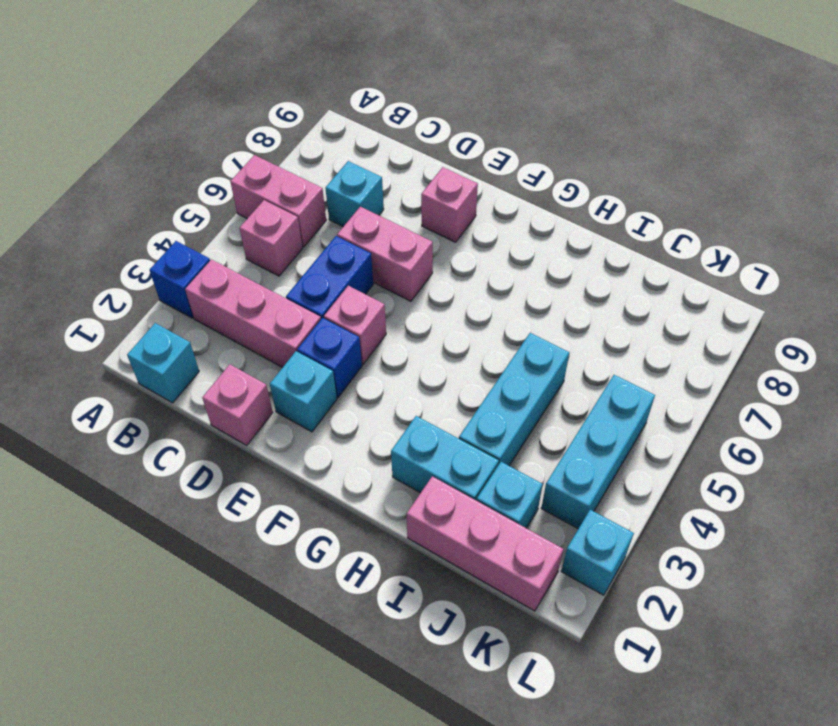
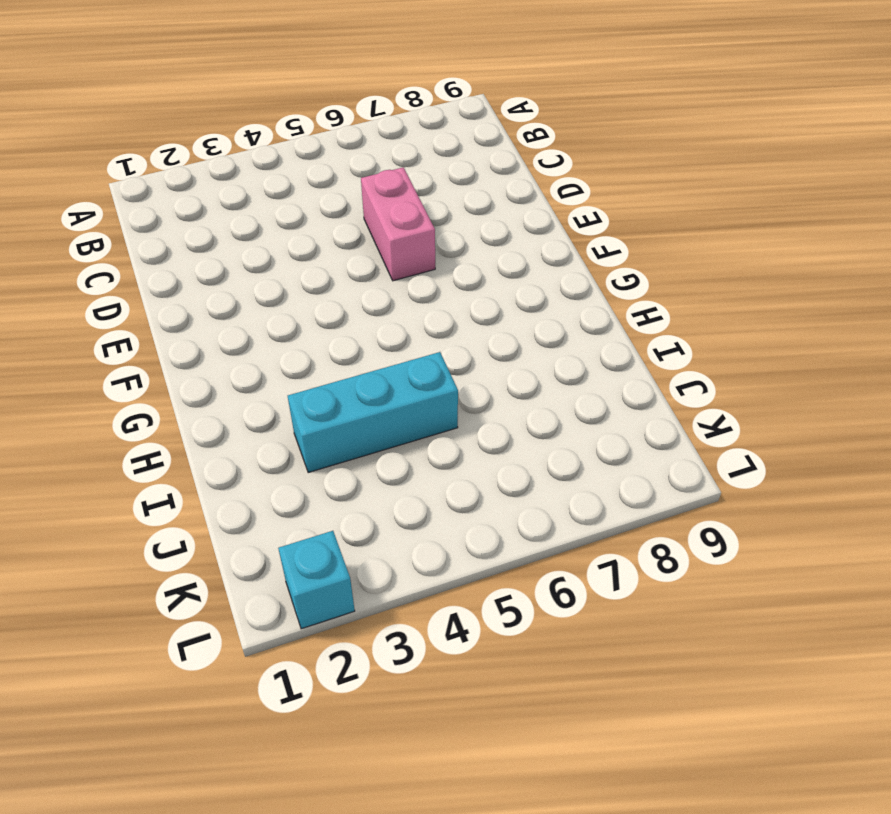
none -> blue brick A3 level 1
none -> pink brick A6:B6 level 1
none -> cyan brick B1 level 1

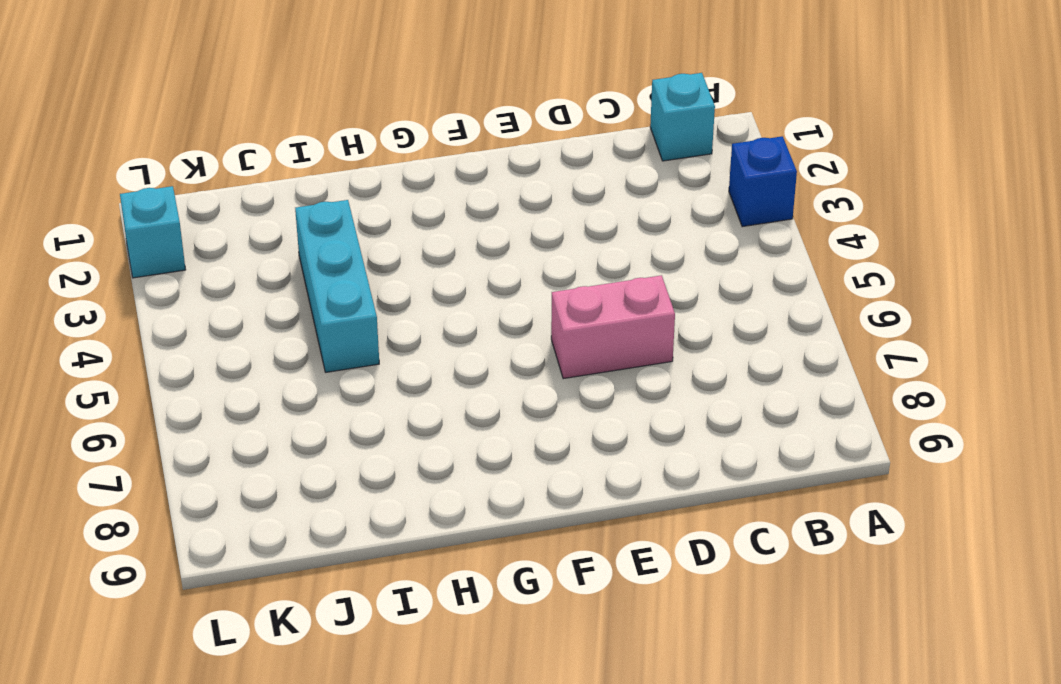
none -> pink brick A6:B6 level 1
none -> pink brick B3:D3 level 1
none -> pink brick B5 level 1

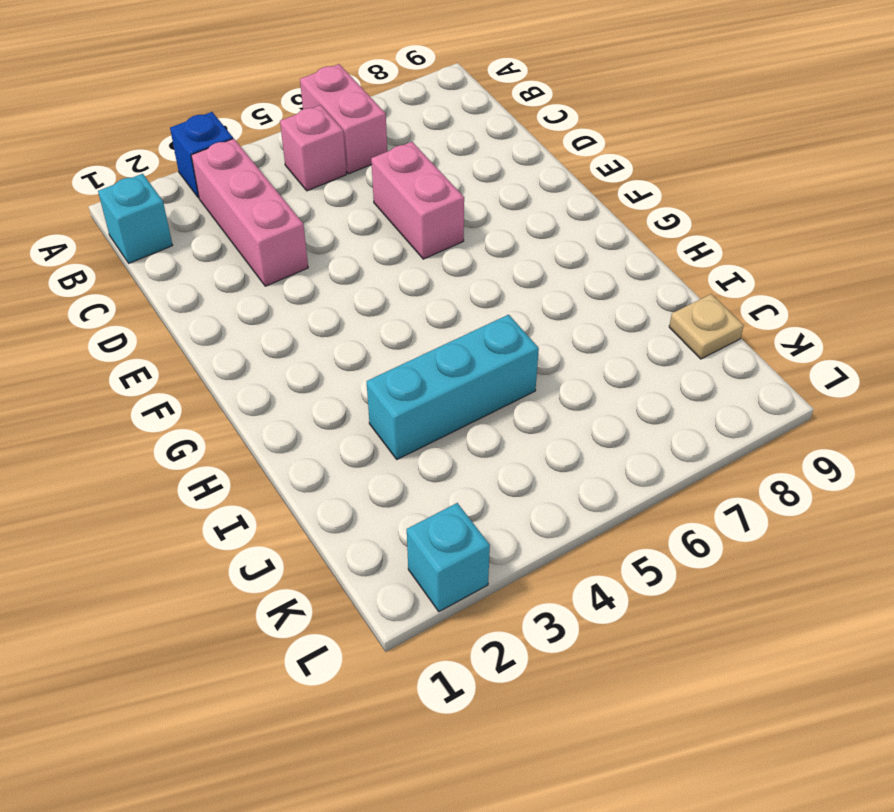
tan plate J9 level 1 -> none
none -> cyan brick C7 level 1
none -> pink brick D1 level 1
none -> blue brick D4:D5 level 1

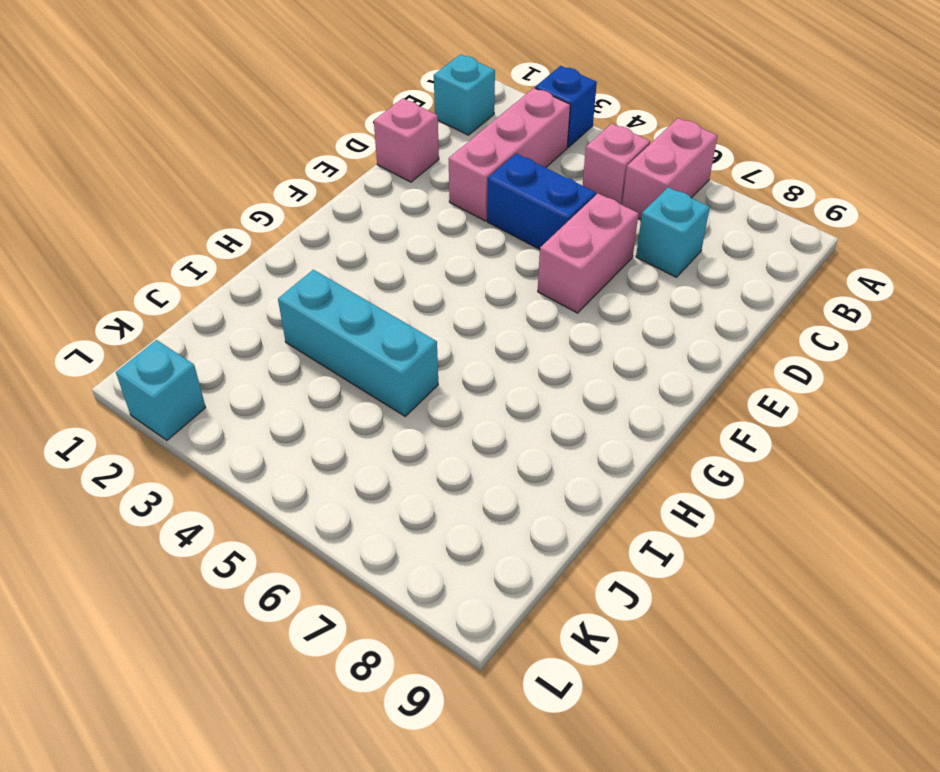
none -> cyan brick E2 level 1
none -> blue brick E3 level 1
none -> pink brick E4 level 1

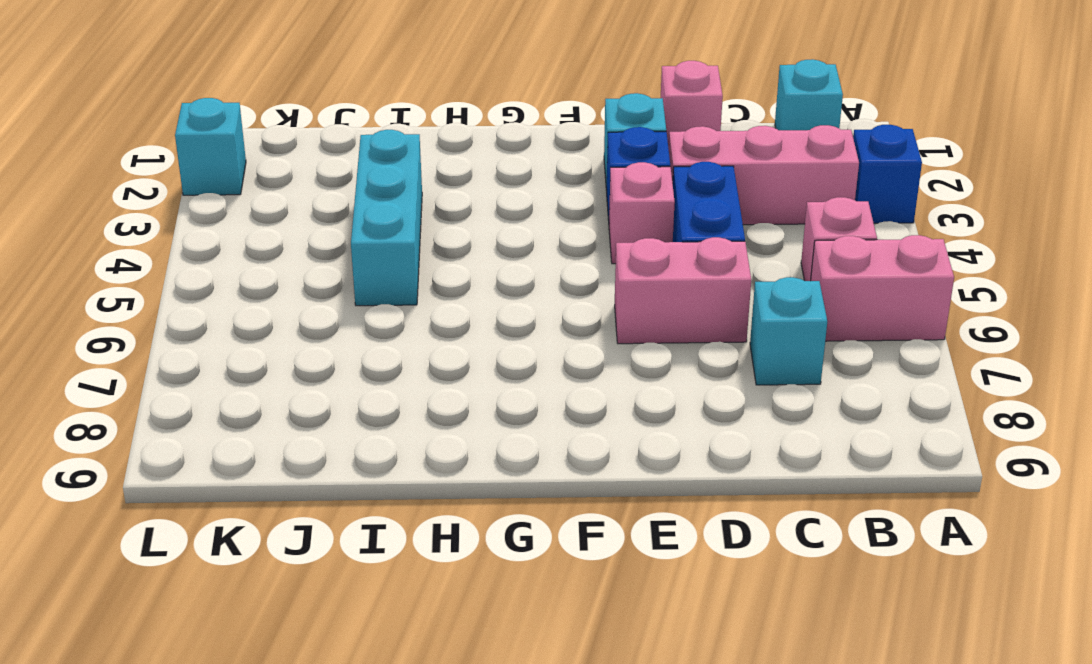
none -> pink brick E8 level 1
none -> cyan brick H2:I2 level 1
none -> pink brick I1:K1 level 1

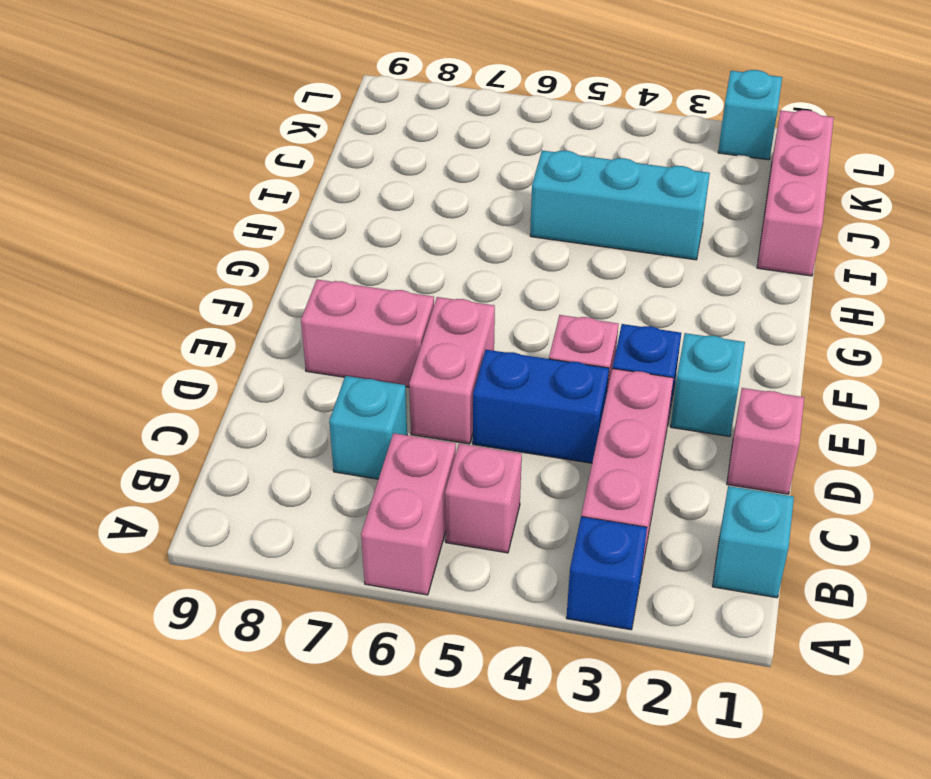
pink brick E7:E8 level 1 -> pink brick E8 level 1
none -> cyan brick H2:I2 level 1
none -> cyan brick J2 level 1
none -> cyan brick K3:K5 level 1

